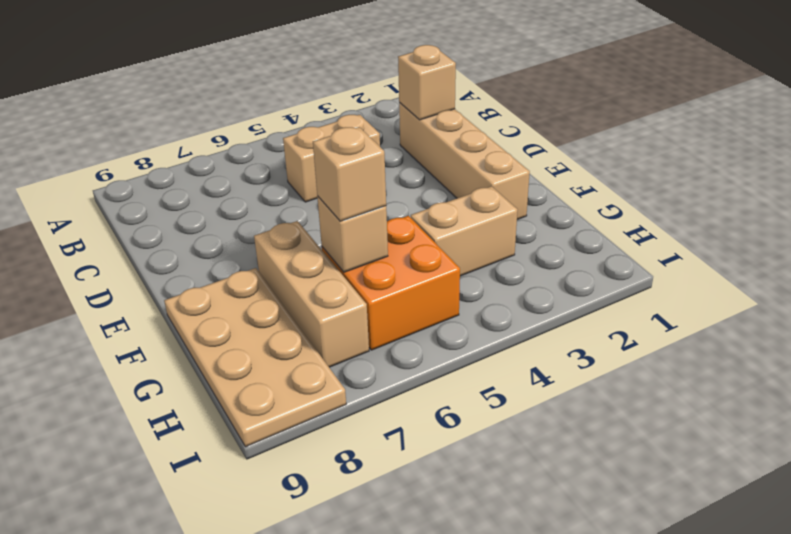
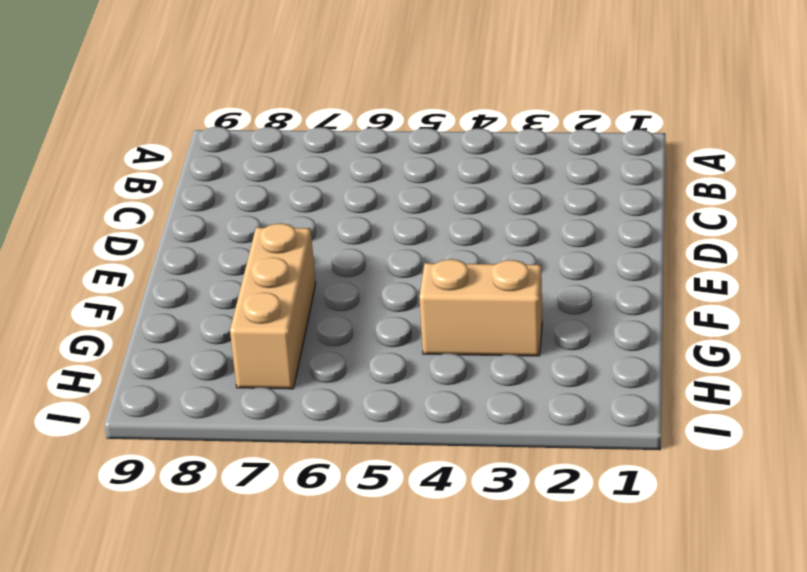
none -> tan brick C2:F2 level 1
none -> tan brick C4:C5 level 1

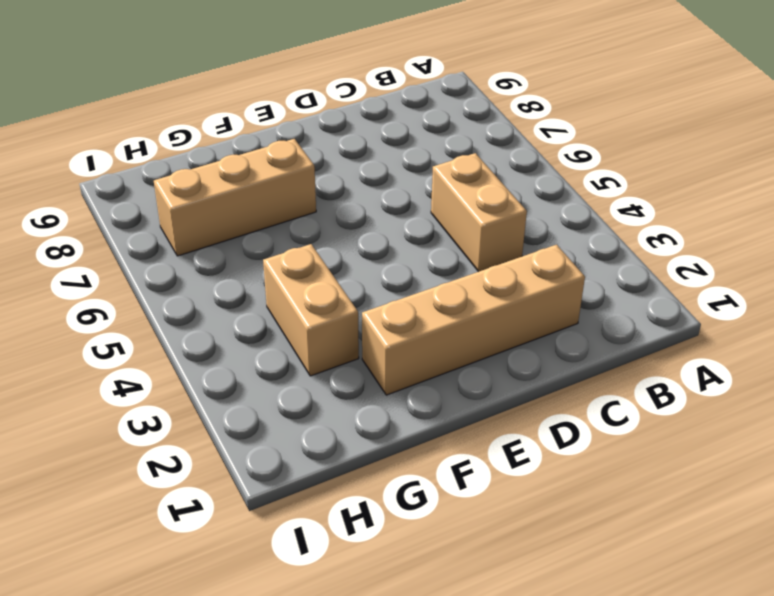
none -> tan plate F8:I9 level 1
none -> orange brick G5:H6 level 1

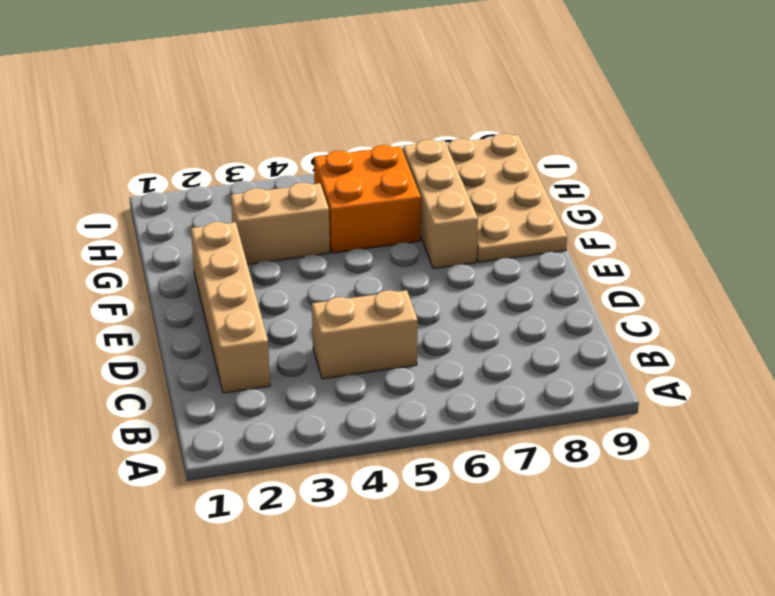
none -> tan brick C2 level 2
none -> tan brick G6 level 2

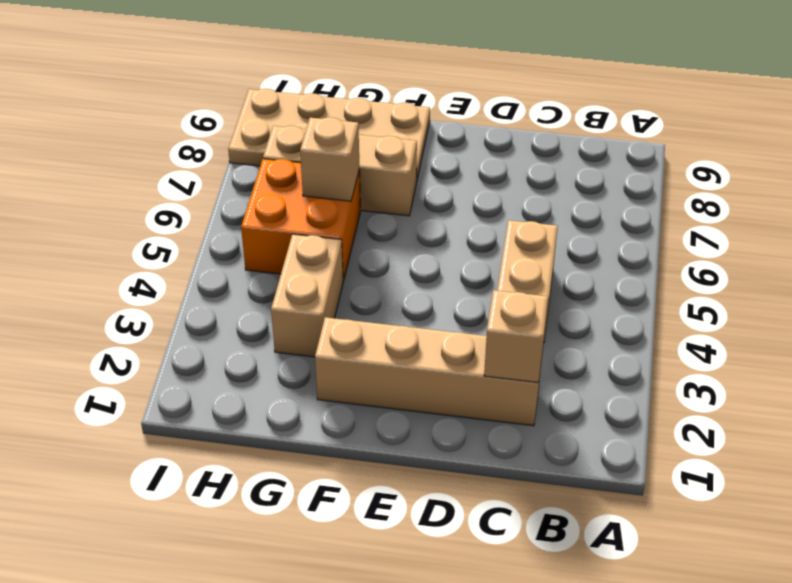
none -> tan brick G6 level 3

